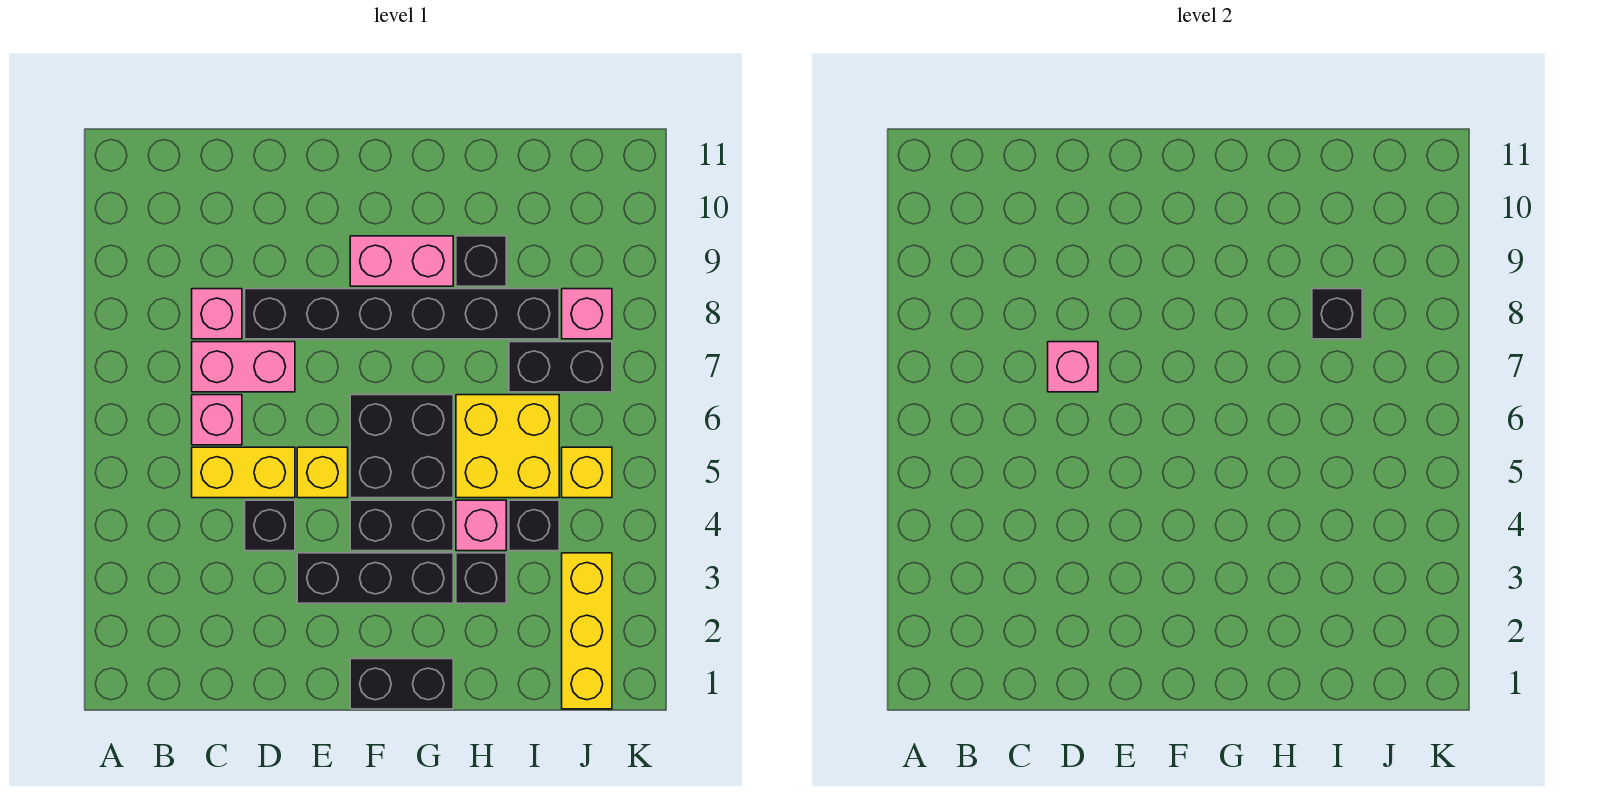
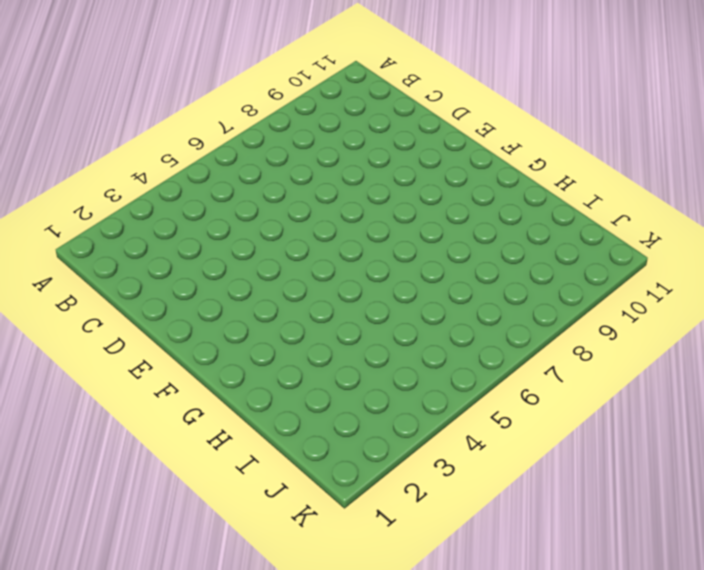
none -> yellow brick C5:D5 level 1
none -> pink brick C6 level 1
none -> pink brick C7:D7 level 1

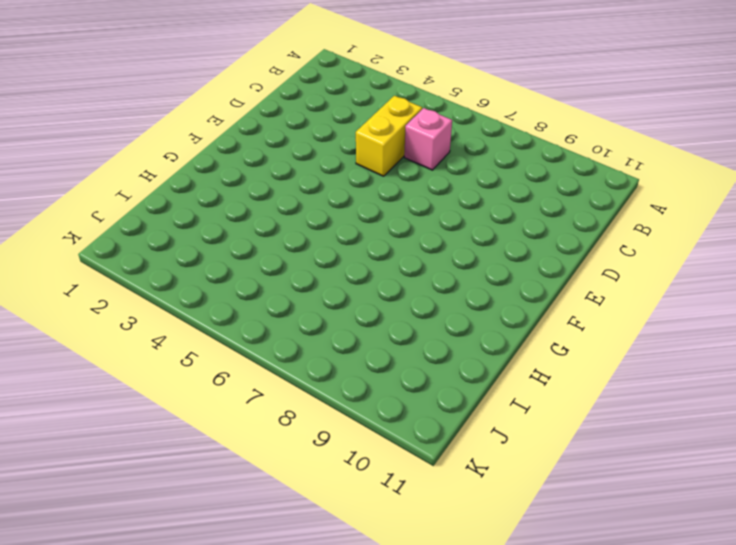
none -> pink brick C7:D7 level 1
none -> pink brick C8 level 1
none -> black brick D4 level 1

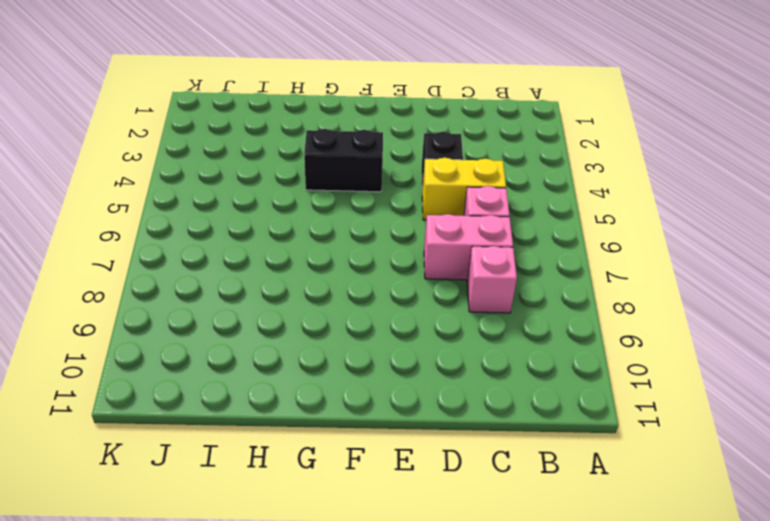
none -> black brick D8:I8 level 1
none -> black brick E3:G3 level 1
none -> yellow brick E5 level 1

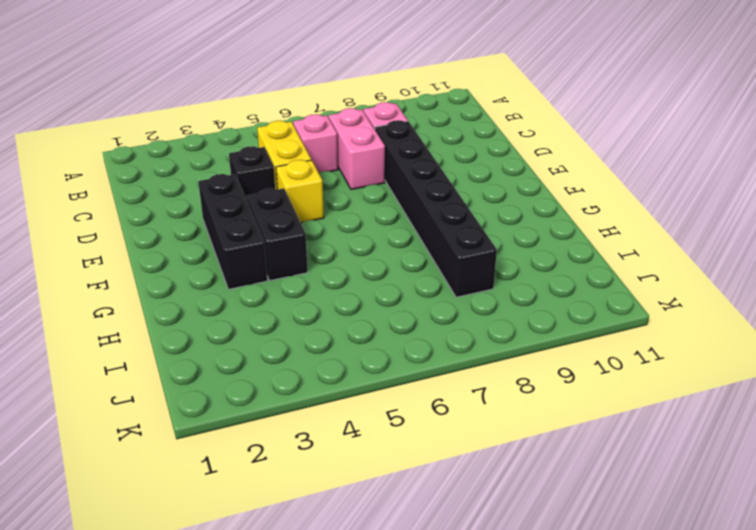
none -> black brick F1:G1 level 1
none -> black brick F5:G6 level 1
none -> pink brick F9:G9 level 1

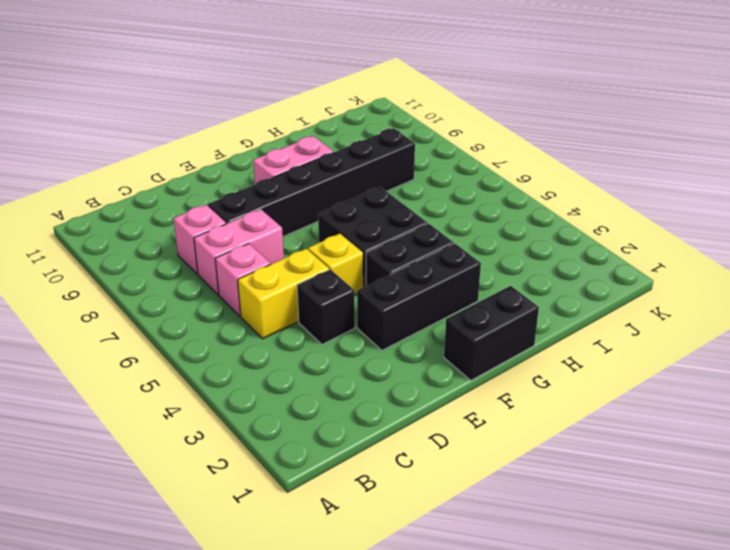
none -> black brick H3 level 1
none -> pink brick H4 level 1
none -> yellow brick H5:I6 level 1

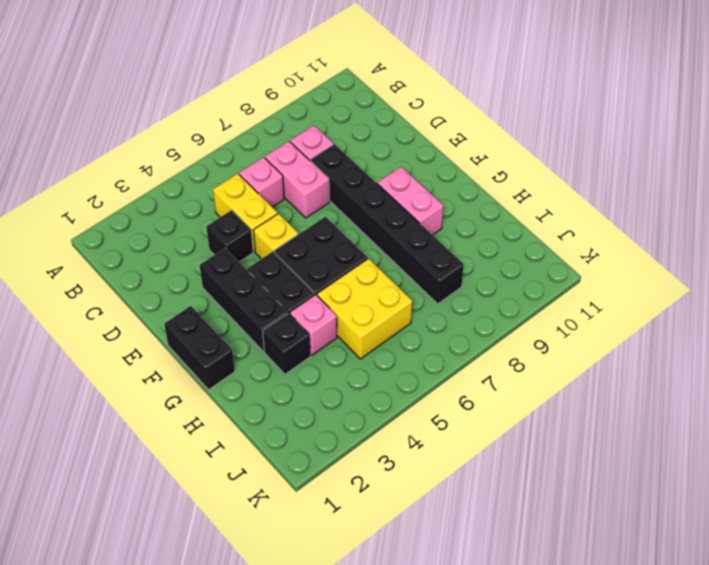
none -> black brick H9 level 1
none -> black brick I4 level 1
none -> black brick I7:J7 level 1

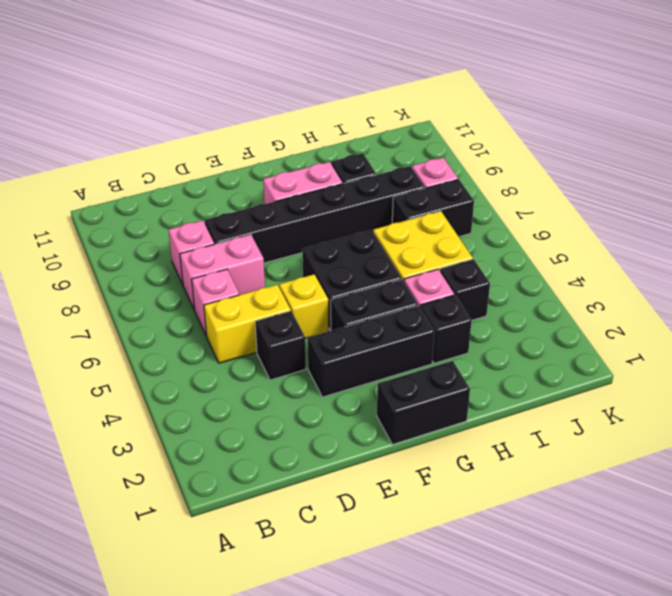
none -> yellow brick J1:J3 level 1
none -> yellow brick J5 level 1
none -> pink brick D7 level 2

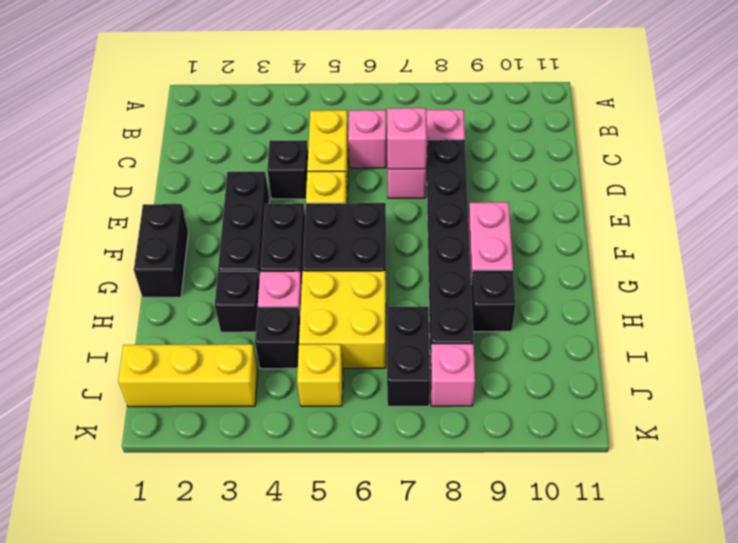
none -> black brick I8 level 2

